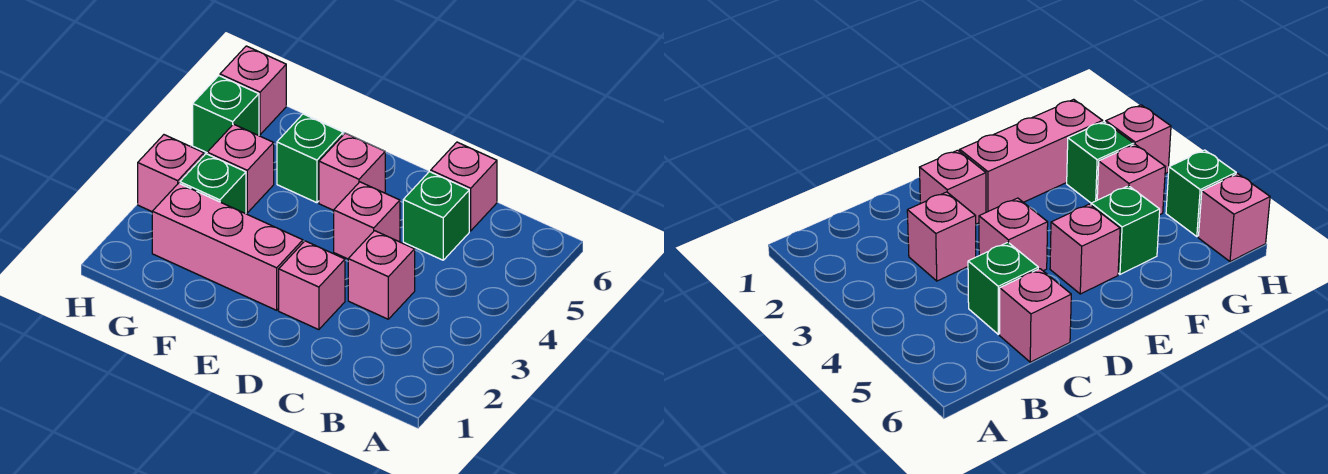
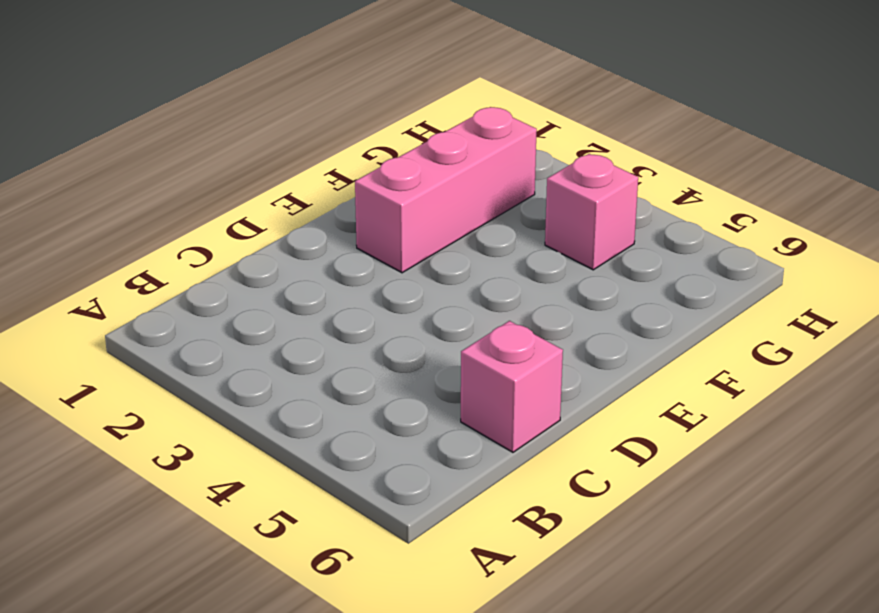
none -> pink brick C3 level 1
none -> green brick C5 level 1
none -> pink brick D2 level 1

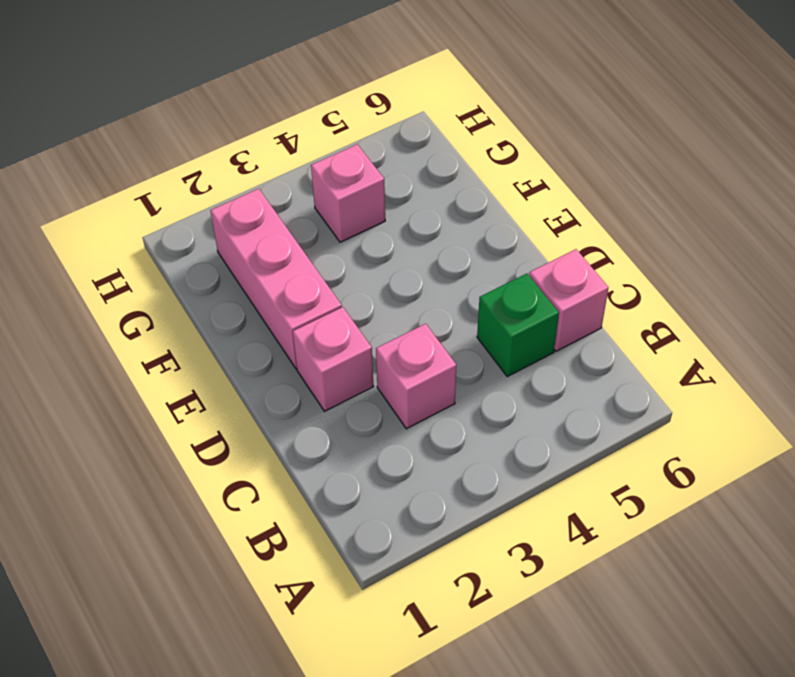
none -> pink brick D4 level 1
none -> pink brick E5 level 1
none -> green brick F5 level 1

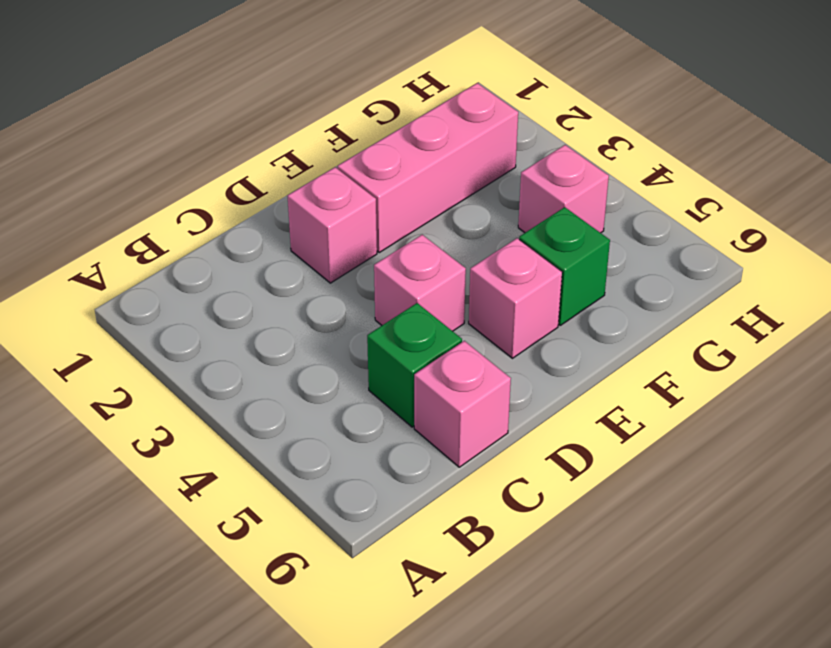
none -> pink brick C3 level 1
none -> green brick G3 level 1
none -> pink brick H3 level 1

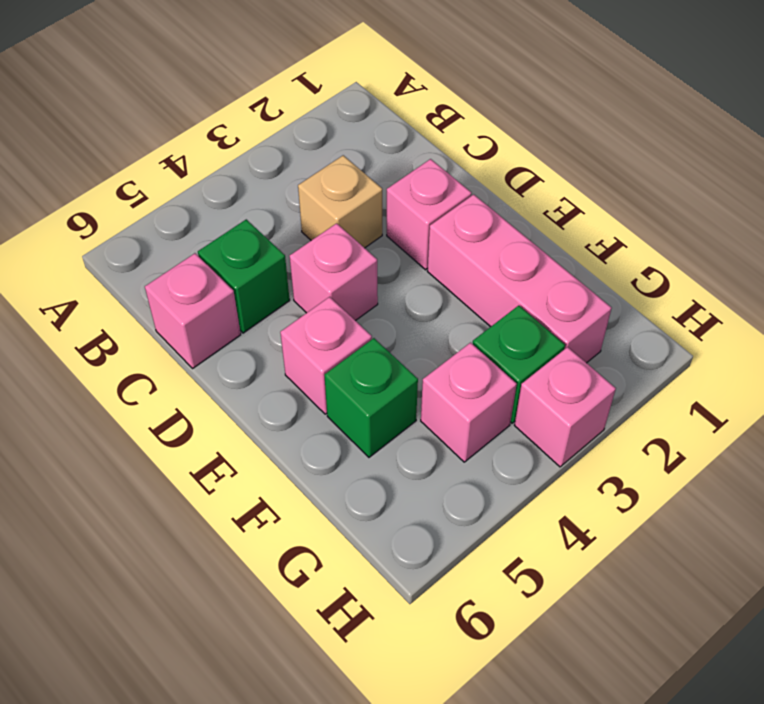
tan brick C3 level 1 -> pink brick C3 level 1
none -> green brick H5 level 1
none -> pink brick H6 level 1

